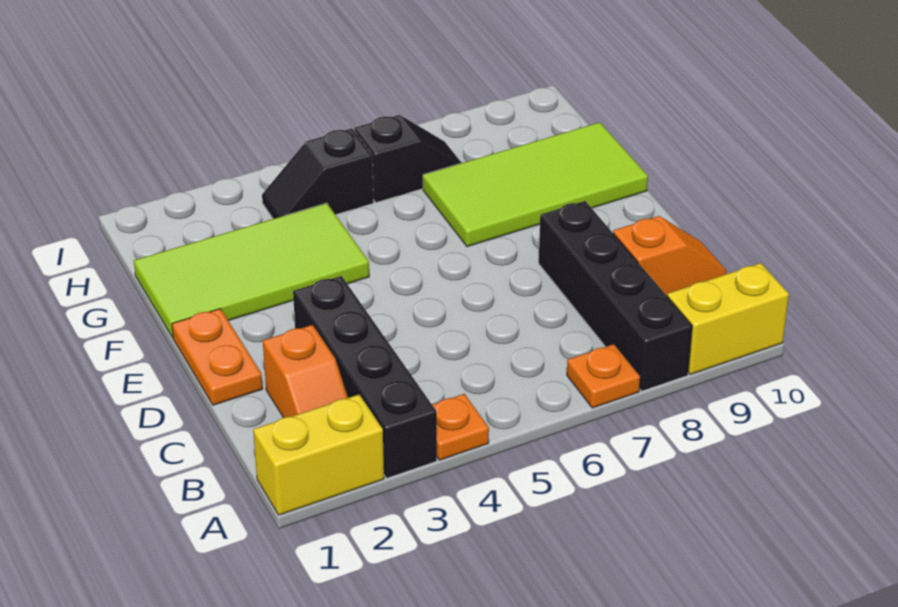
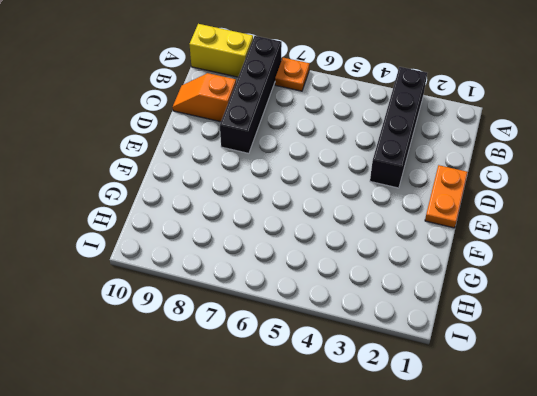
none -> yellow brick A1:A2 level 1
none -> orange plate A4 level 1
none -> orange slope B2:C2 level 1 top C

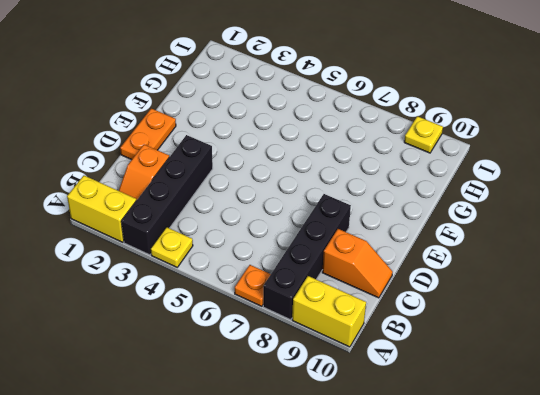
yellow plate A4 level 1 -> orange plate A4 level 1
yellow plate I9 level 1 -> none
none -> lime tile F1:G4 level 1
none -> lime tile F7:G10 level 1
none -> black slope H4:H5 level 1 top 5

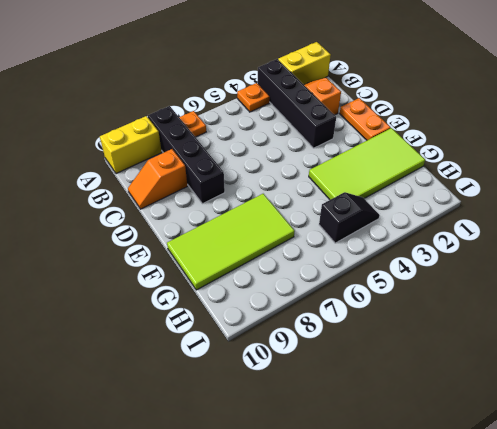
none -> black slope H6:H7 level 1 top 6

